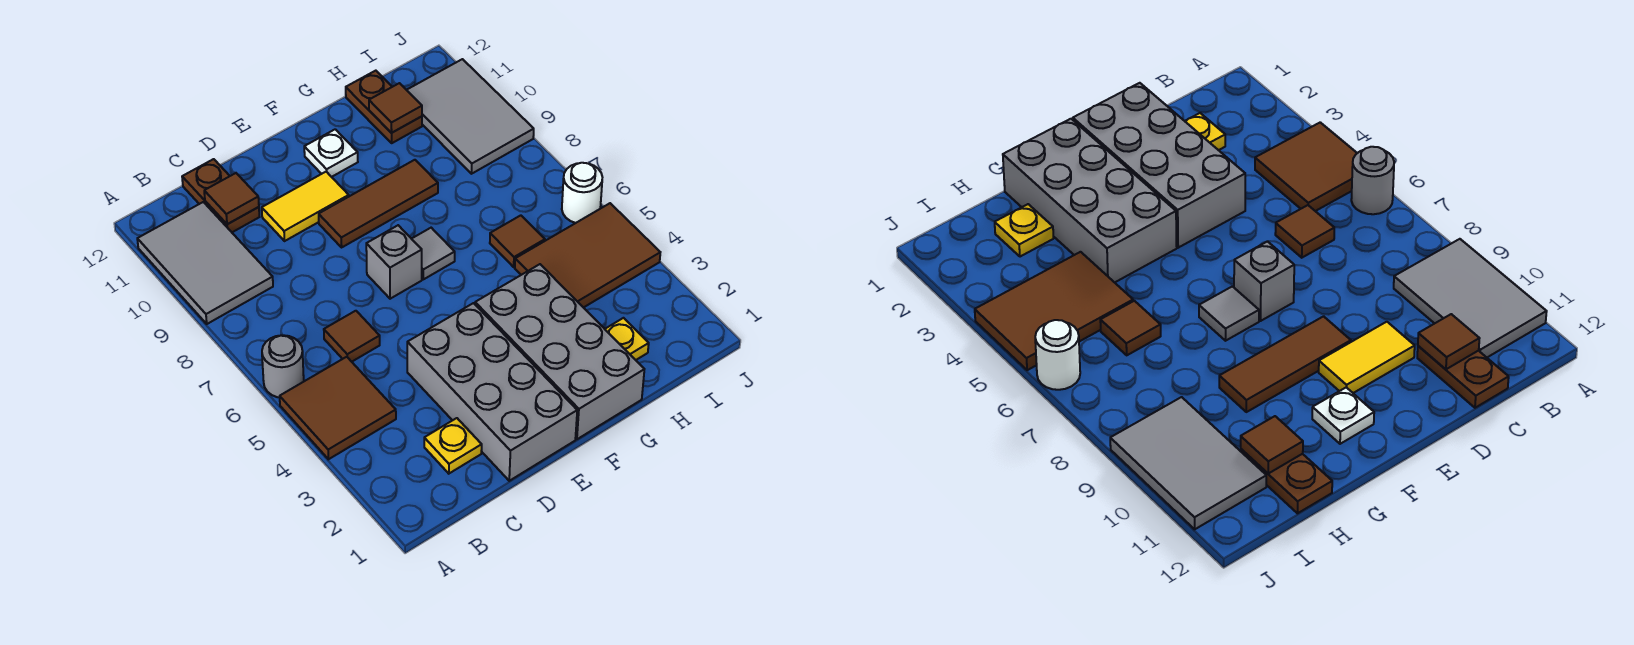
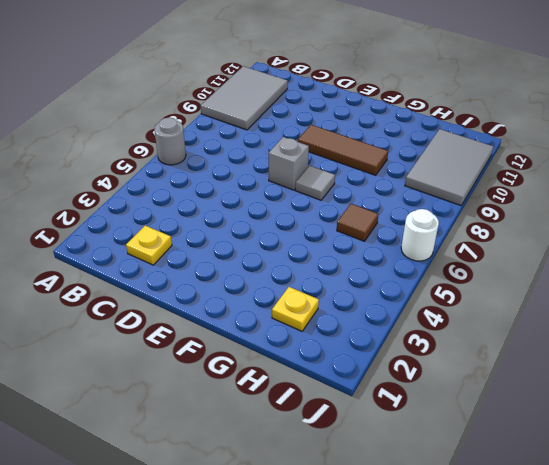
none -> brown tile A4:B5 level 1
none -> brown tile C6 level 1
none -> brown plate C11:C12 level 1

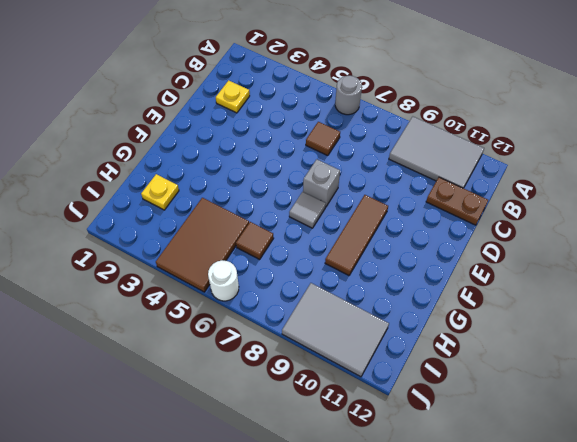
none -> brown tile A4:B5 level 1
none -> grey brick D1:E4 level 1
none -> yellow tile D10:E10 level 1

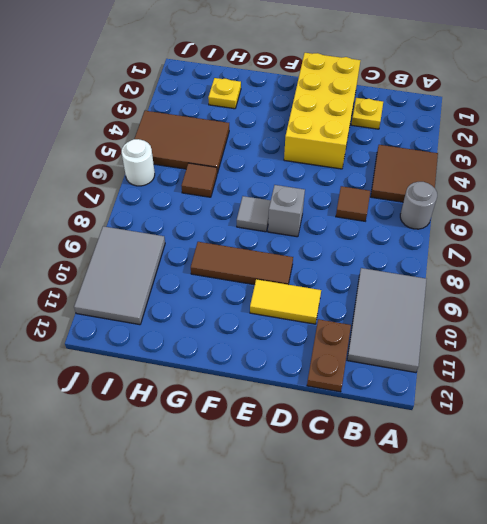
yellow brick D1:E4 level 1 -> grey brick D1:E4 level 1
none -> grey brick F1:G4 level 1
none -> white plate F11 level 1
none -> brown plate H11:H12 level 1

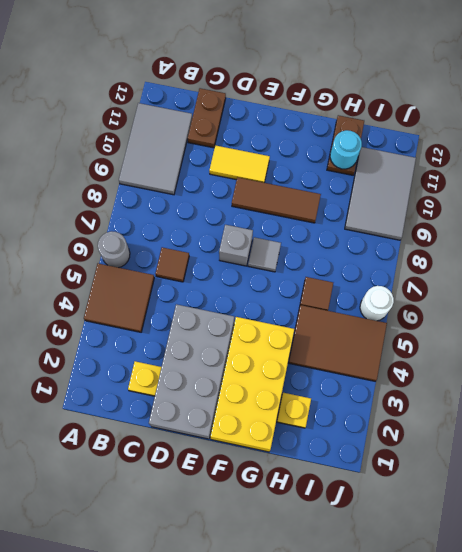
yellow brick F1:G4 level 1 -> grey brick F1:G4 level 1
cyan round brick H11 level 2 -> brown tile H11 level 2
none -> white plate F11 level 1
none -> brown tile C11 level 2

